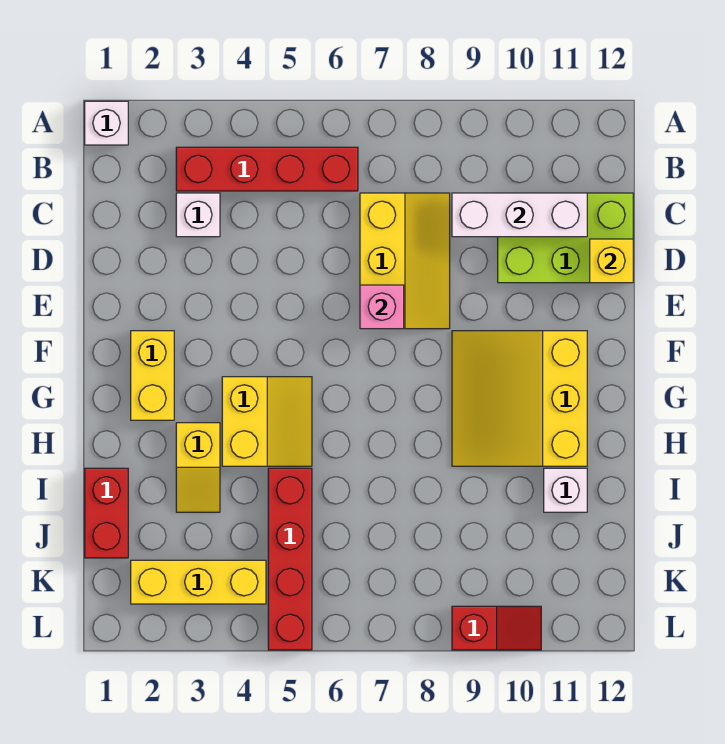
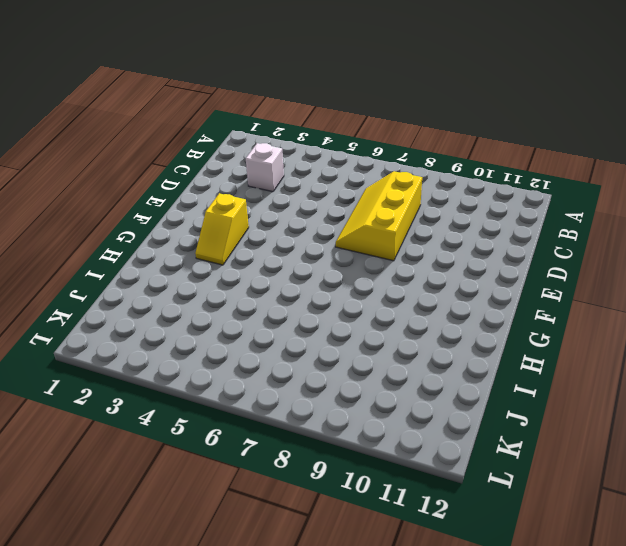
yellow slope C7:E8 level 1 top 8 -> yellow slope C7:E8 level 1 top 7
yellow slope F3:G3 level 1 top F -> yellow slope H3:I3 level 1 top H
none -> white brick A1 level 1
none -> red brick B3:B6 level 1
none -> lime brick C10:D12 level 1

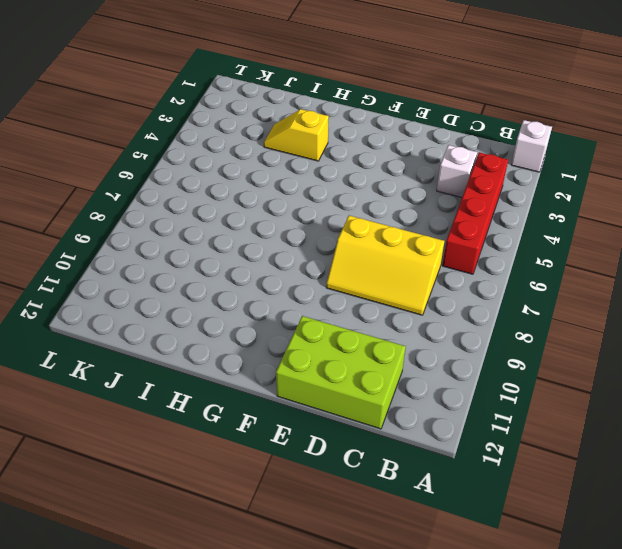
lime brick C11:E12 level 1 -> lime brick C10:D12 level 1
none -> yellow brick F2:G2 level 1
none -> yellow slope F9:H11 level 1 top 11
none -> yellow slope G4:H5 level 1 top 4

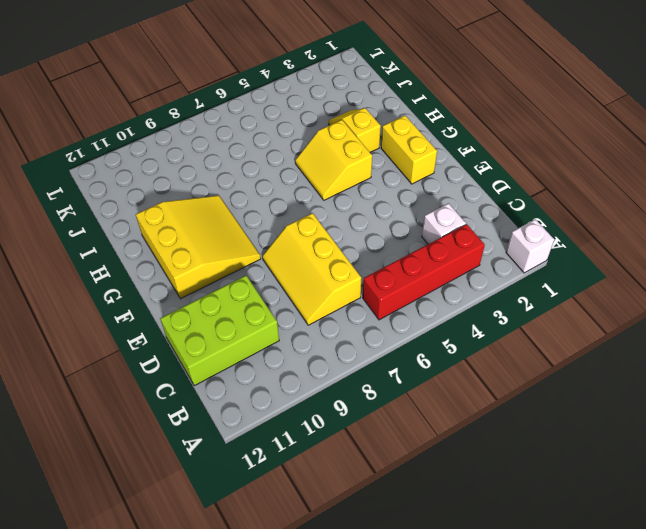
none -> red brick I1:J1 level 1
none -> red brick I5:L5 level 1
none -> white brick I11 level 1

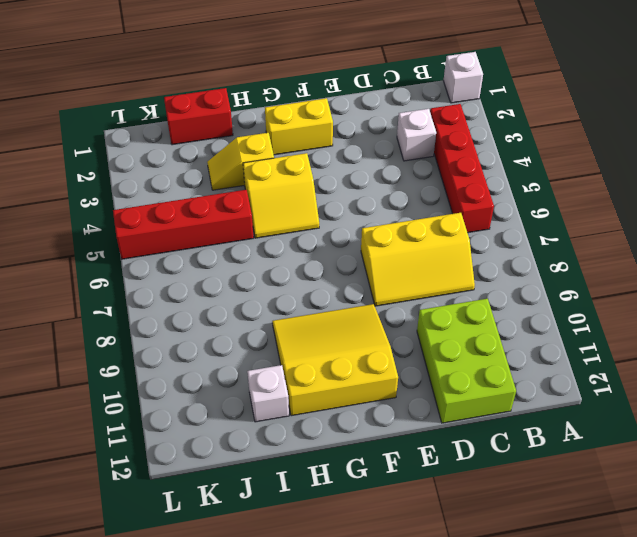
none -> yellow brick K2:K4 level 1
none -> red slope L9:L10 level 1 top 9
none -> white brick C9:C11 level 2

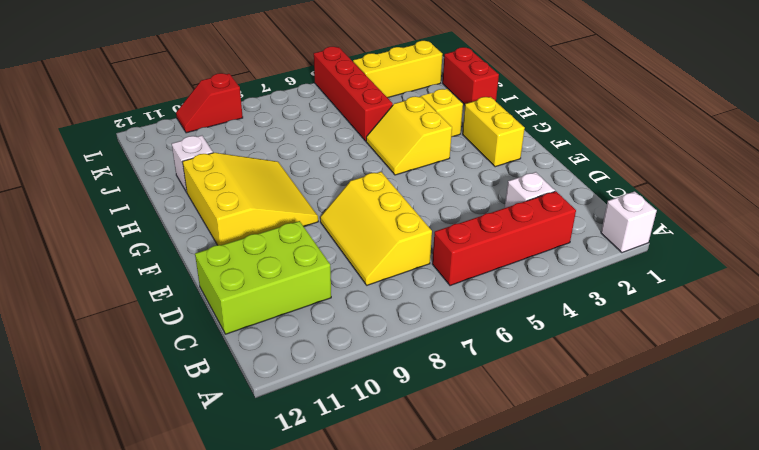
none -> white brick C9:C11 level 2
none -> yellow brick D12 level 2
none -> pink brick E7 level 2

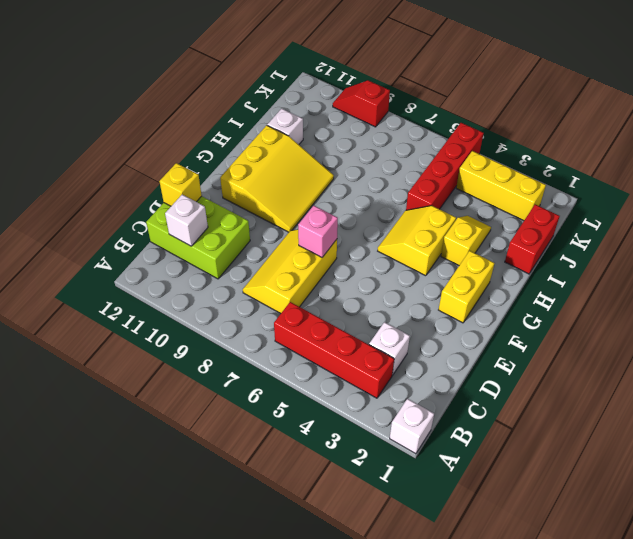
white brick C11 level 2 -> white brick C9:C11 level 2

